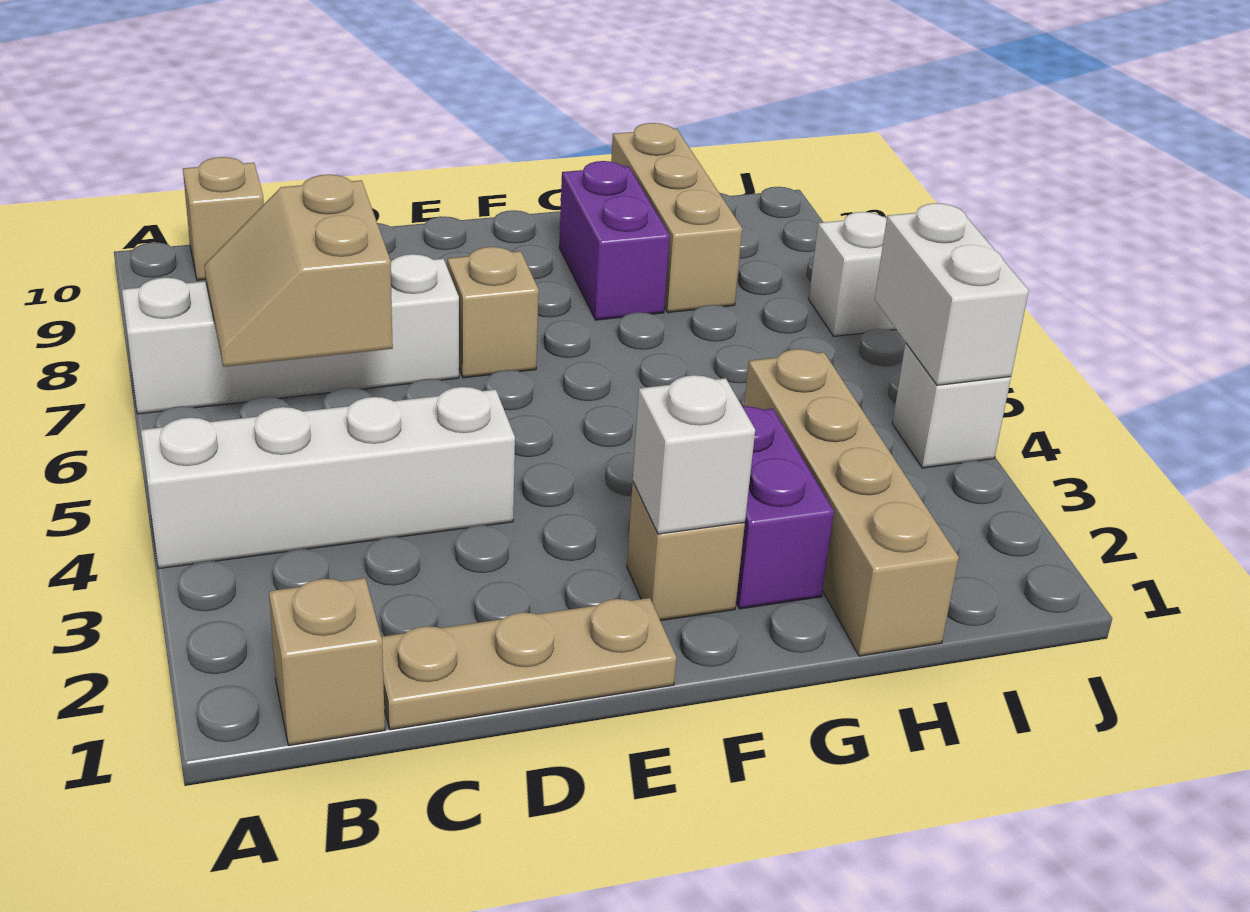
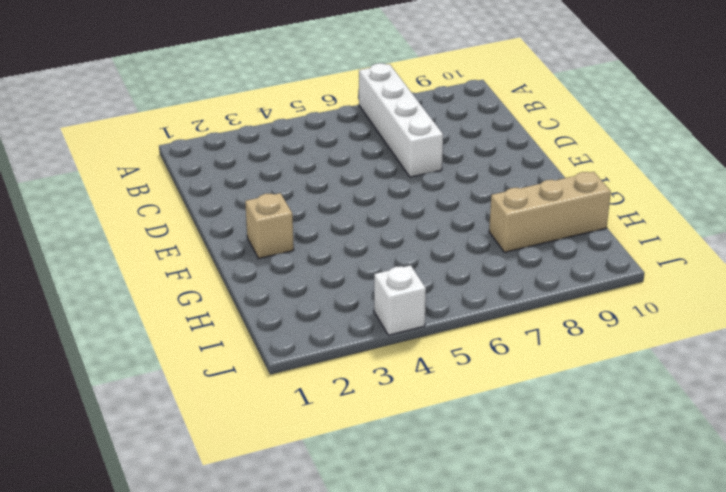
none -> white brick A4:D4 level 1
none -> tan brick B1 level 1
none -> tan brick B10 level 1

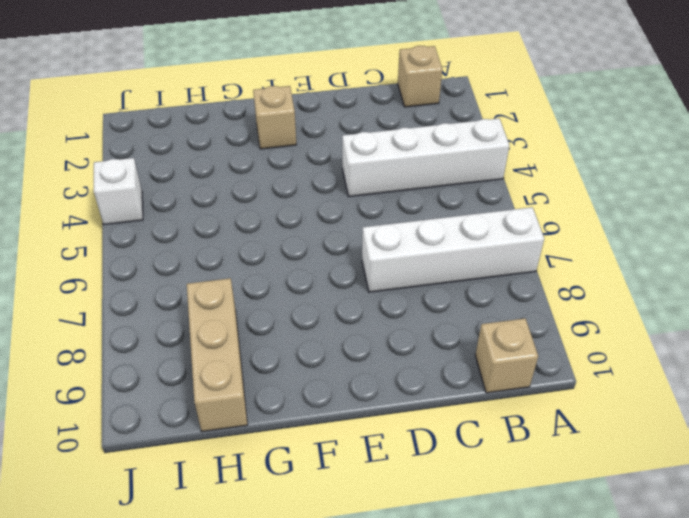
none -> tan plate C1:E1 level 1
none -> tan brick E7 level 1
none -> purple brick G2:G3 level 1

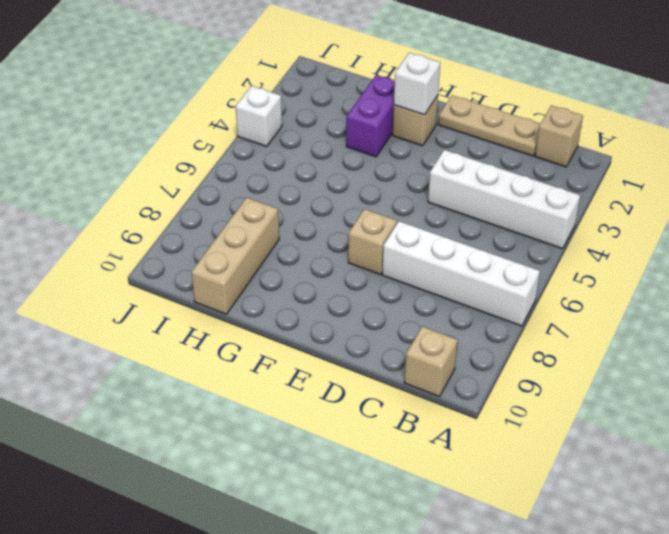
none -> purple brick G8:G9 level 1
none -> tan brick H1:H4 level 1
none -> white brick J7 level 1

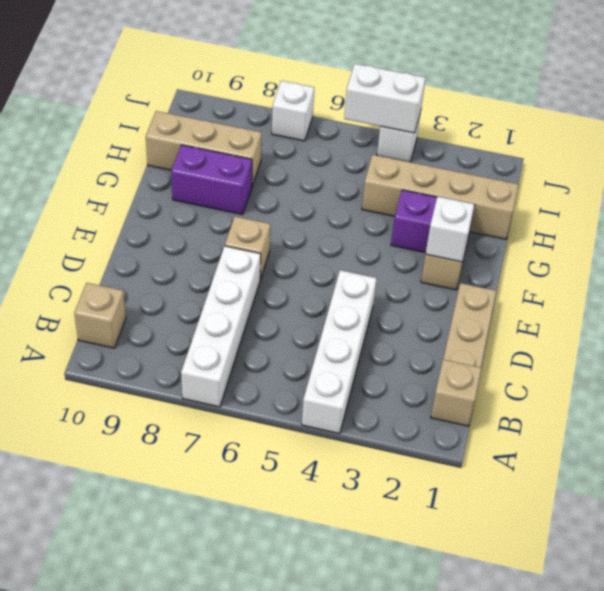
none -> tan slope B6:C7 level 2 top C

